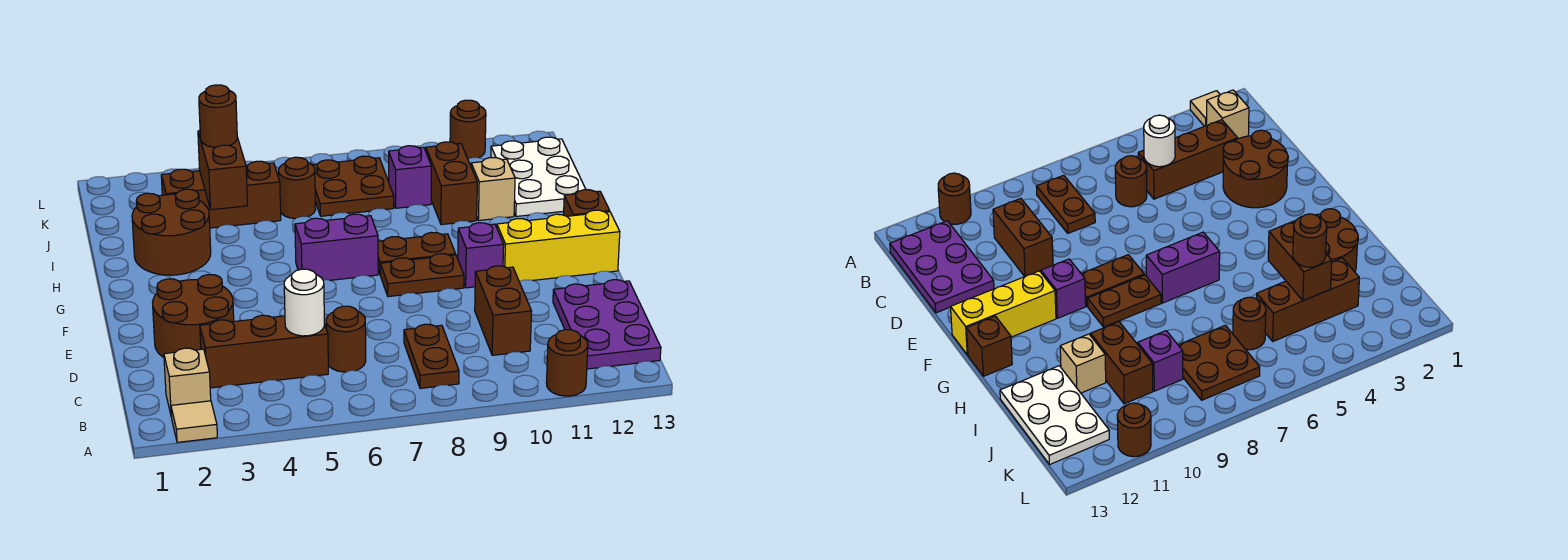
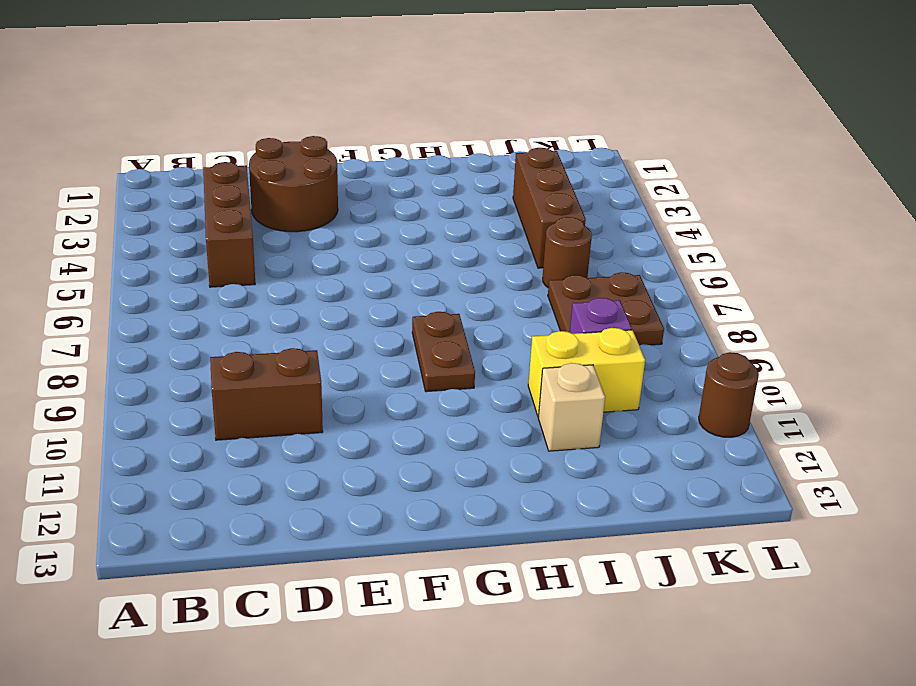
yellow brick I10:J10 level 1 -> brown brick I10:J10 level 1
none -> tan tile A2 level 1
none -> brown round brick A11 level 1
none -> tan brick B2 level 1

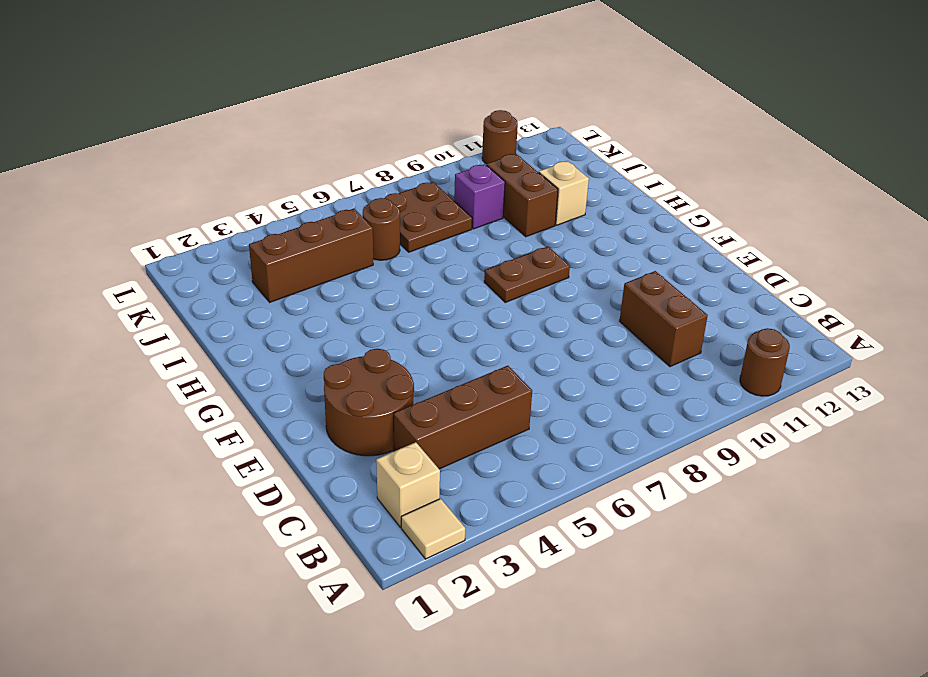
none -> brown plate B8:C8 level 1
none -> purple plate B12:D13 level 1
none -> brown round brick C6 level 1

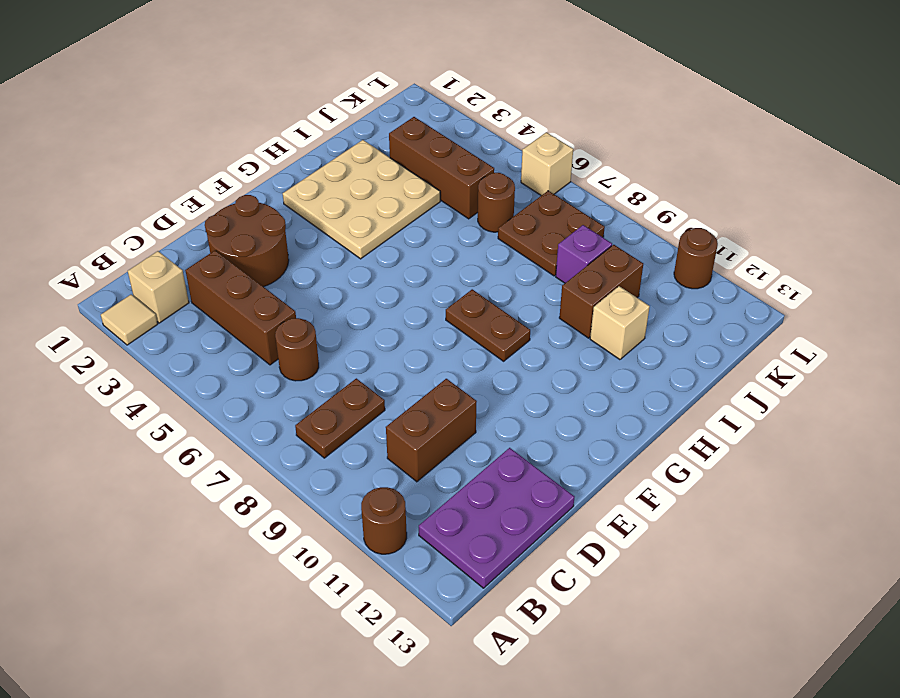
tan plate G2:I4 level 1 -> brown round brick H2:I3 level 1
tan brick L6 level 1 -> none
none -> brown plate F8:F9 level 1
none -> purple brick F10 level 1
none -> yellow brick F11:F13 level 1

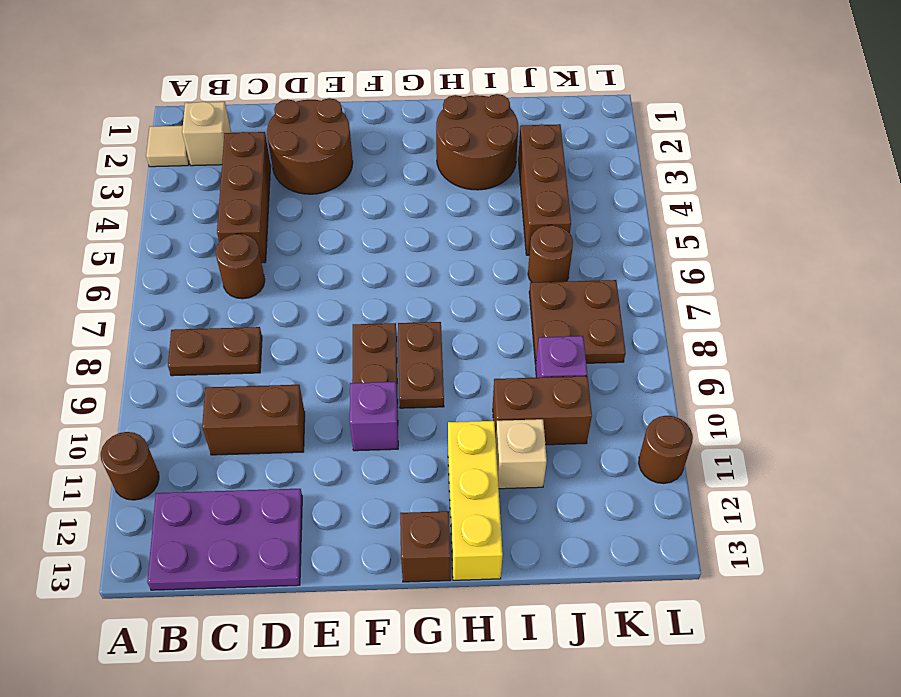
yellow brick H11:H13 level 1 -> yellow brick F11:F13 level 1
none -> purple brick G6:G7 level 1
none -> white plate I12:K13 level 1
none -> white round brick C5 level 2

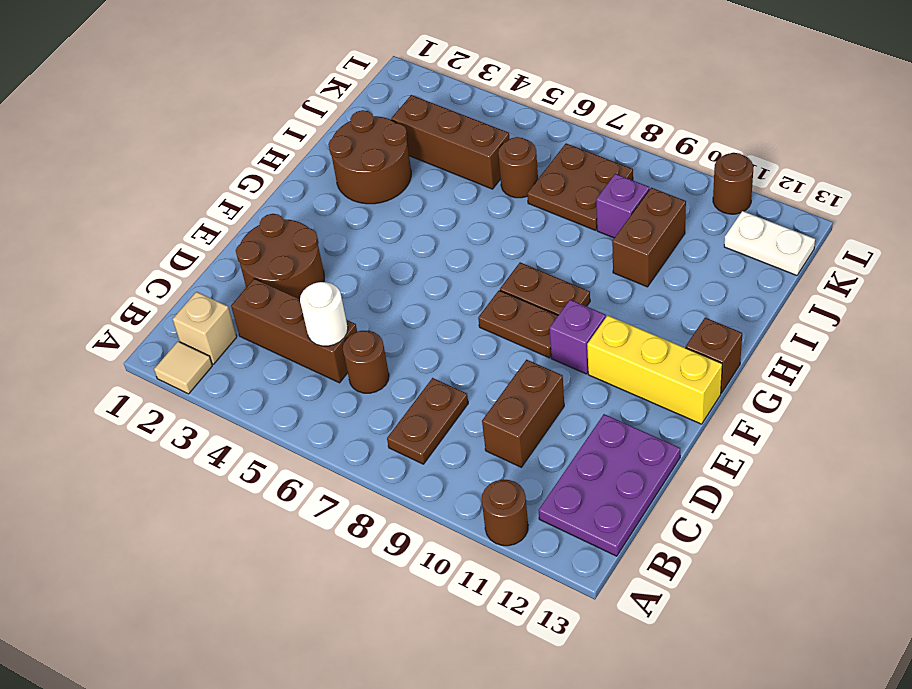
white plate K12:K13 level 1 -> white plate I12:K13 level 1
none -> purple brick G6:G7 level 1
none -> tan brick I11 level 1
none -> brown brick I4:J4 level 2

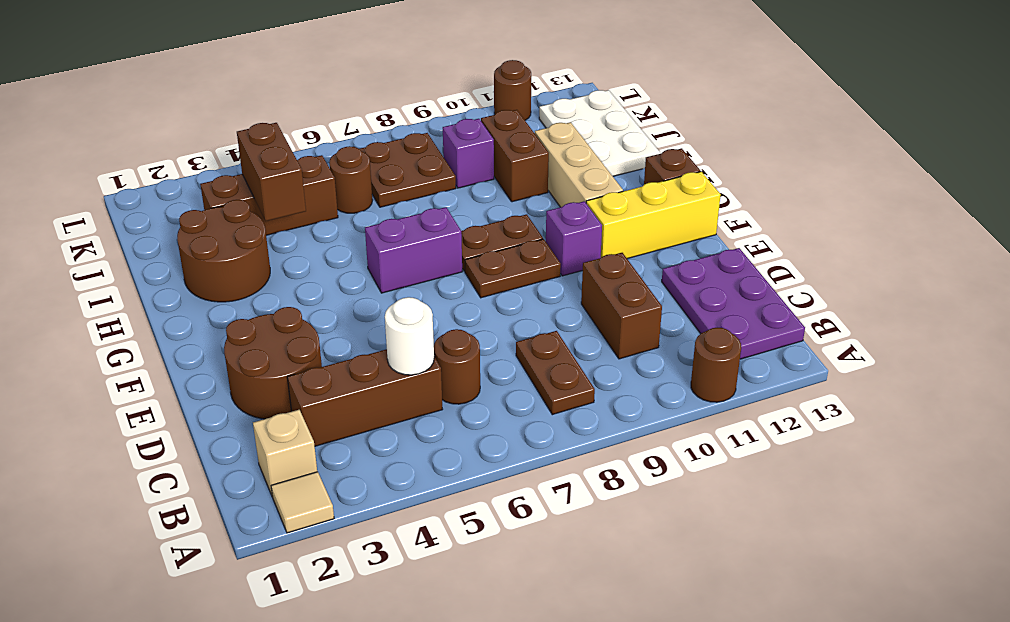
tan brick G11:I11 level 1 -> tan brick I11 level 1
none -> brown round brick J4 level 3

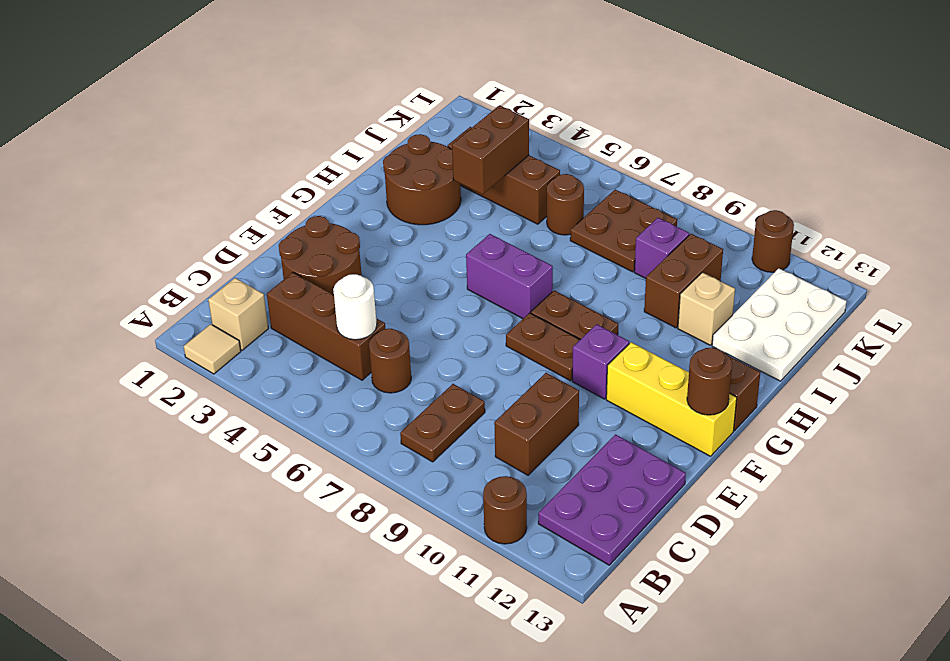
brown round brick F13 level 2 -> brown round brick J4 level 3

